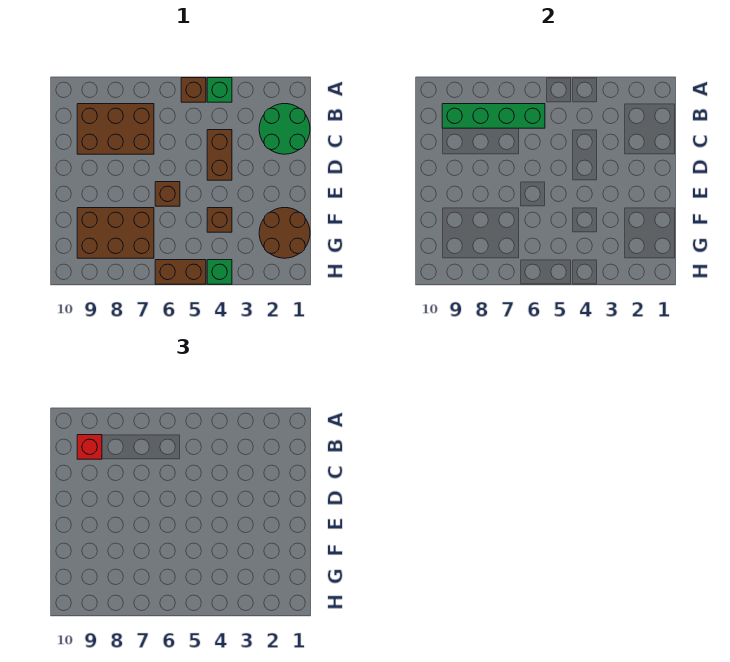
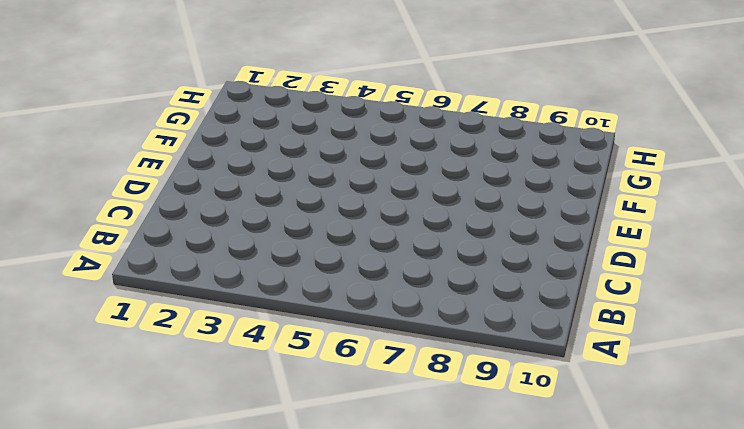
none -> green brick A4 level 1
none -> brown brick A5 level 1
none -> green round brick B1:C2 level 1

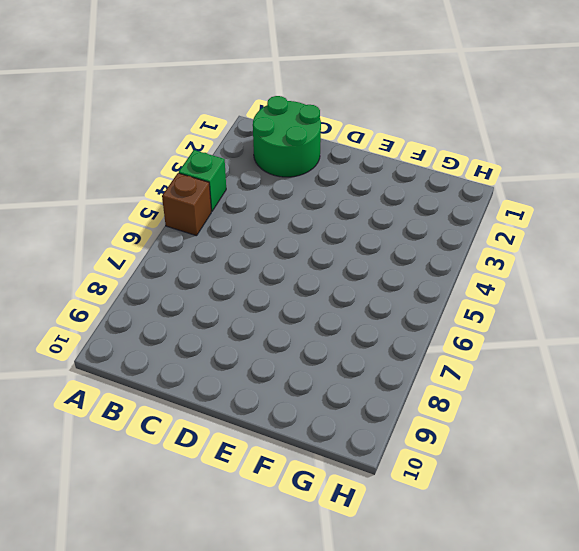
none -> brown brick B7:C9 level 1
none -> brown brick C4:D4 level 1
none -> brown brick E6 level 1

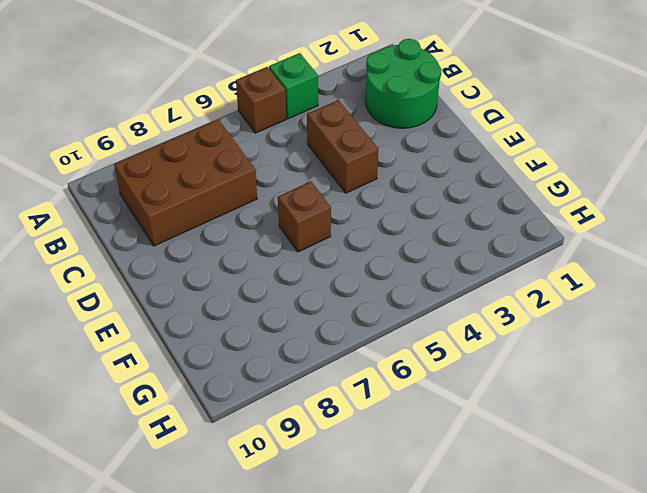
none -> brown round brick F1:G2 level 1
none -> brown brick F4 level 1
none -> brown brick F7:G9 level 1

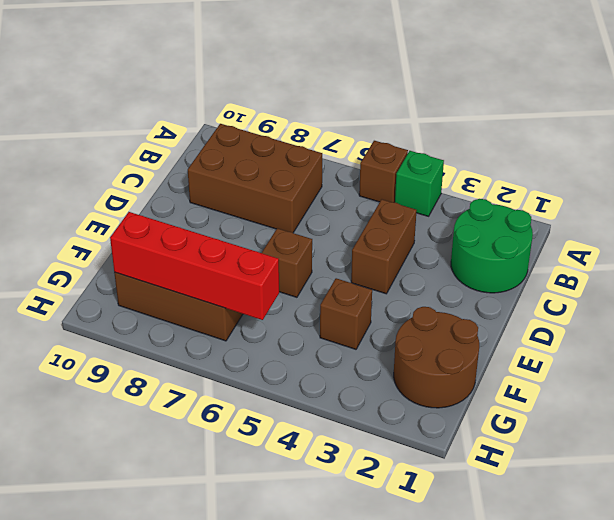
red brick G6:G9 level 2 -> none
none -> green brick H4 level 1
none -> brown brick H5:H6 level 1
none -> green brick B6:B9 level 2

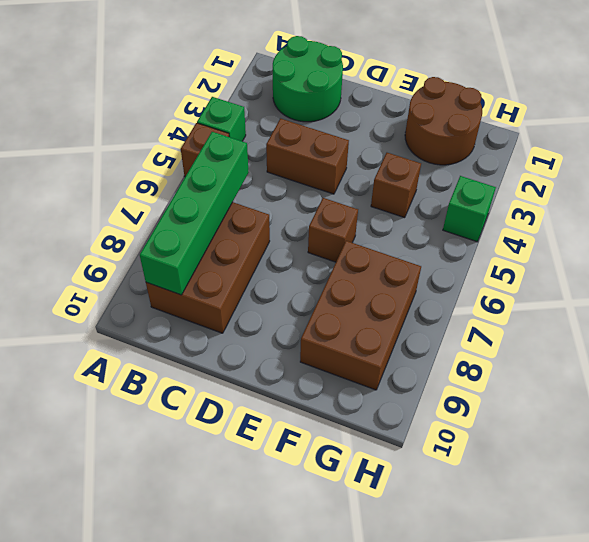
none -> brown brick H5:H6 level 1
none -> red brick B9 level 3

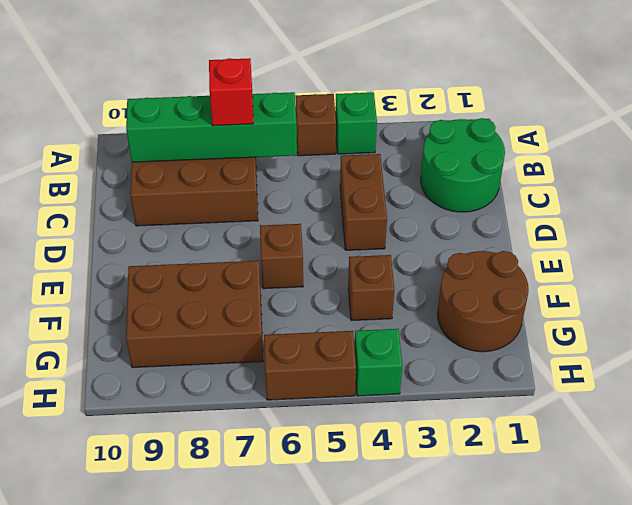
red brick B7 level 3 -> red brick B9 level 3

